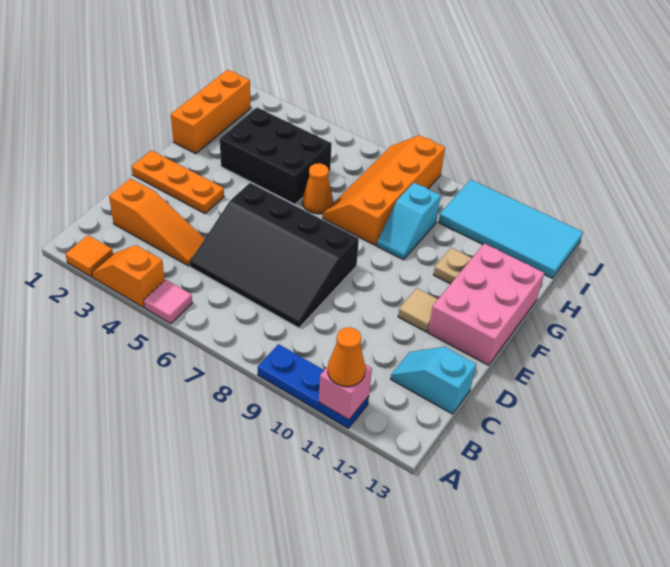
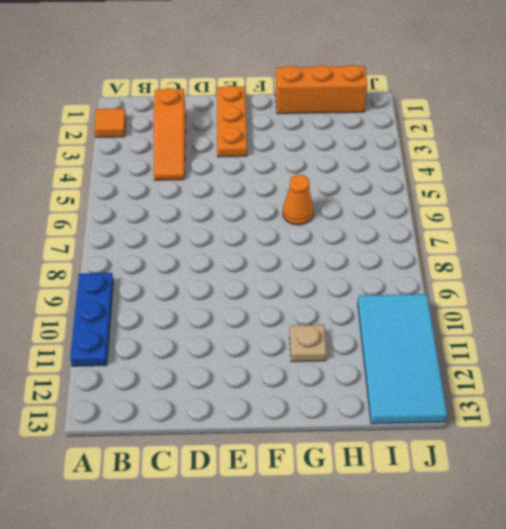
none -> orange slope A3:A4 level 1 top 4
none -> pink tile A5 level 1
none -> black slope C5:E8 level 1 top E

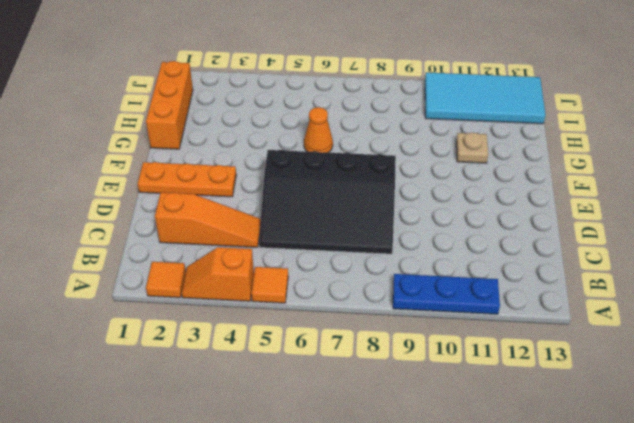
orange tile A5 level 1 -> pink tile A5 level 1
none -> cyan slope C12:C13 level 1 top 13
none -> tan tile E11 level 1
none -> pink brick E12:G13 level 1

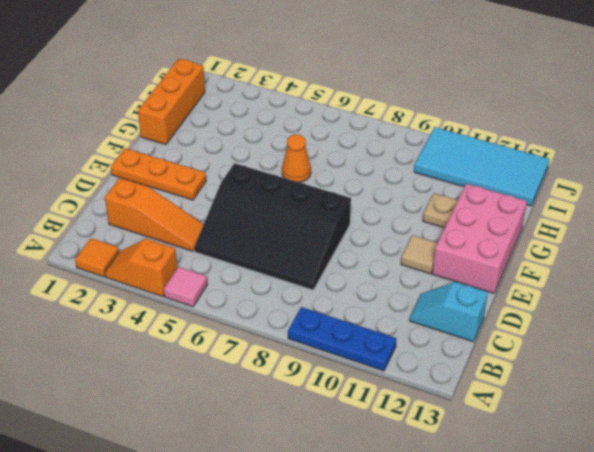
none -> black brick G3:H5 level 1
none -> orange slope G7:J8 level 1 top 8
none -> cyan slope G9:H9 level 1 top H

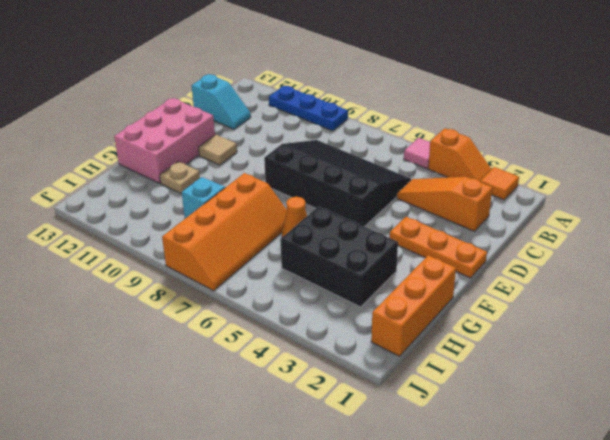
none -> cyan tile I10:J13 level 1
none -> pink brick A11 level 2
none -> orange cone A11 level 3

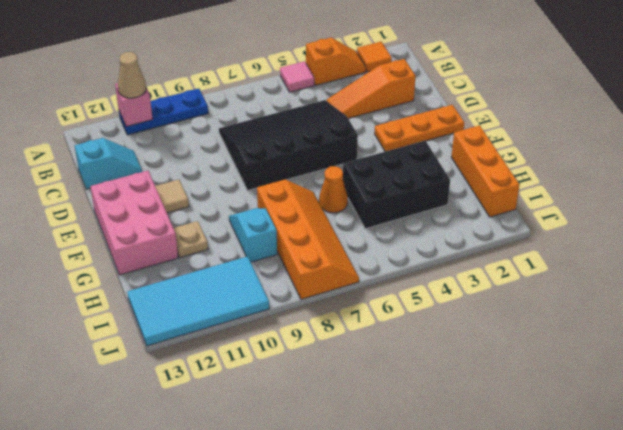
tan cone A11 level 3 -> orange cone A11 level 3

